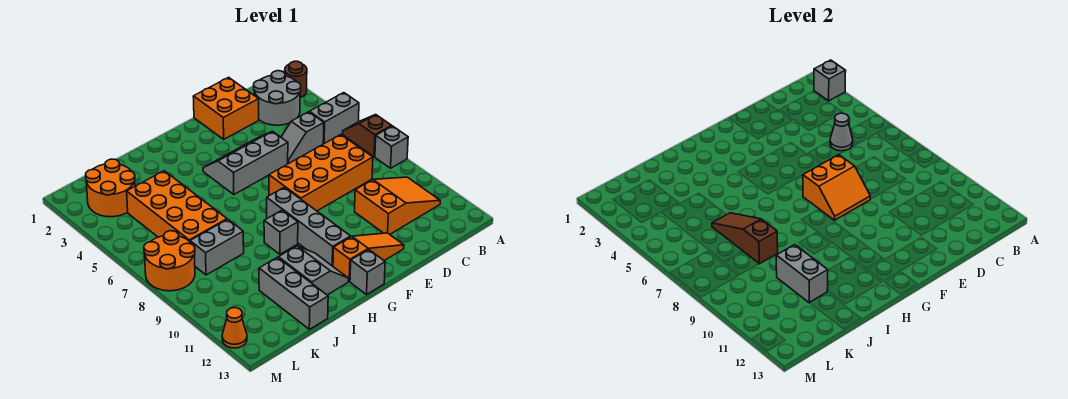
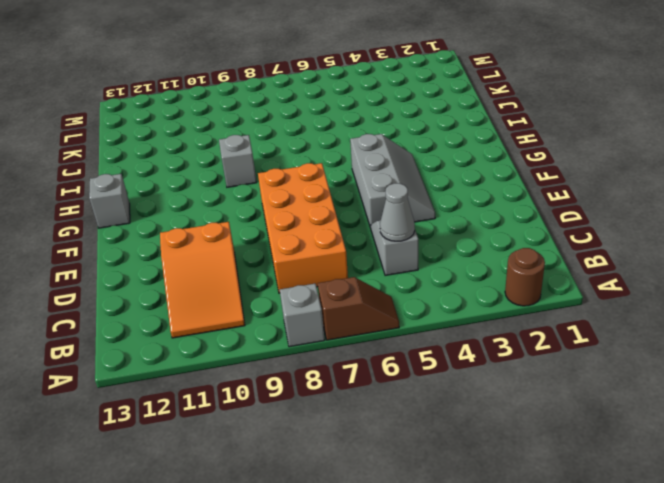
none -> grey brick A5:B5 level 1
none -> grey round brick B2:C3 level 1
none -> orange brick D1:E2 level 1

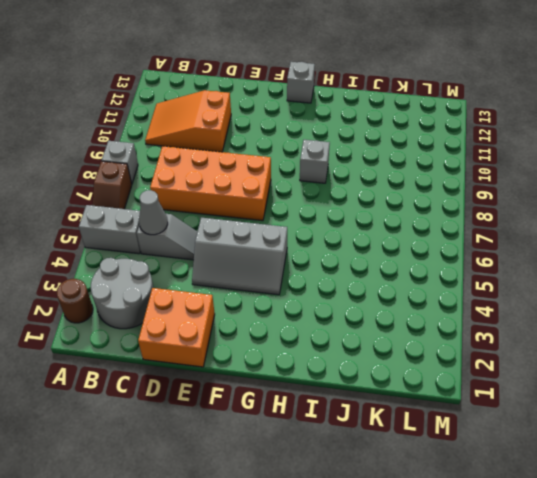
none -> orange slope E12:G12 level 1 top G
none -> grey brick G8:G11 level 1
none -> grey slope H11:I12 level 1 top I

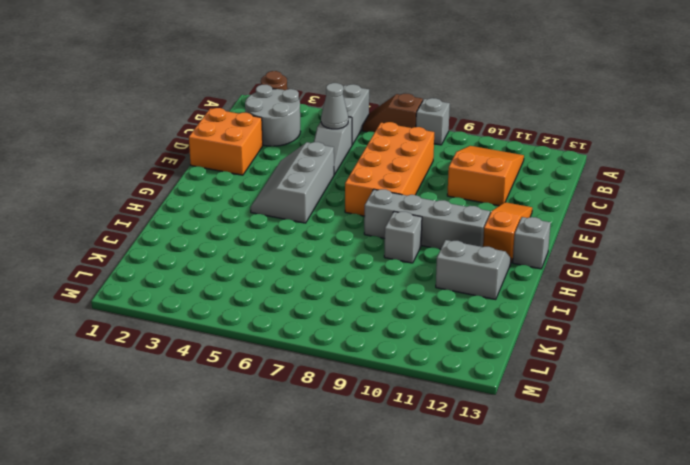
none -> orange brick J4:K7 level 1
none -> grey brick J8:K8 level 1
none -> grey brick J11:J13 level 1

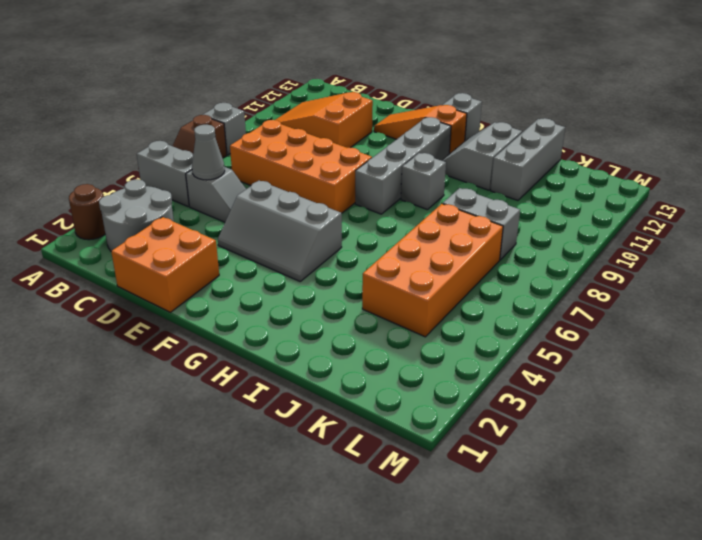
none -> orange round brick K2:L3 level 1
none -> orange round brick L7:M8 level 1
none -> orange cone M12 level 1

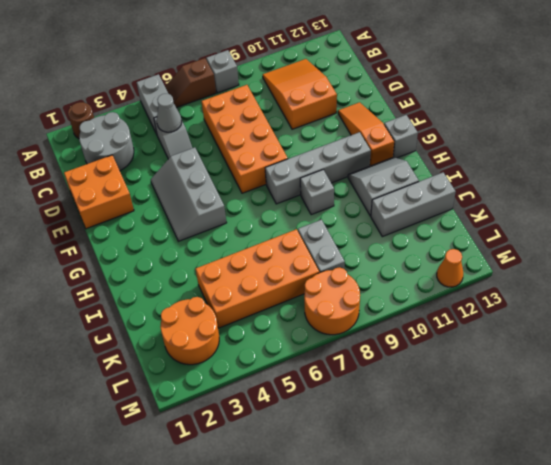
none -> grey brick A2 level 2
none -> orange slope E7:F8 level 2 top 7
none -> brown slope J6:J8 level 2 top 8

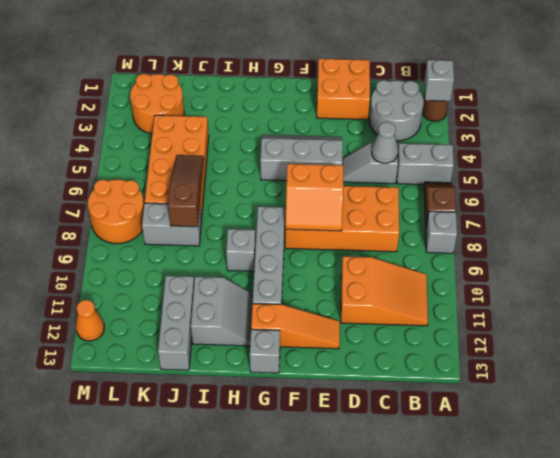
none -> grey brick J10:J11 level 2

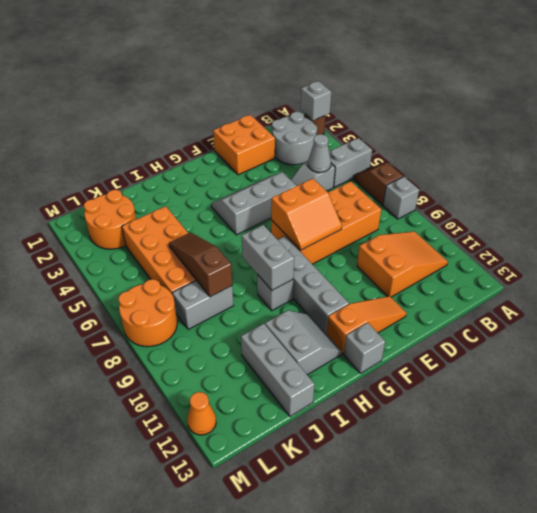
grey brick H8:H9 level 2 -> grey brick J10:J11 level 2

